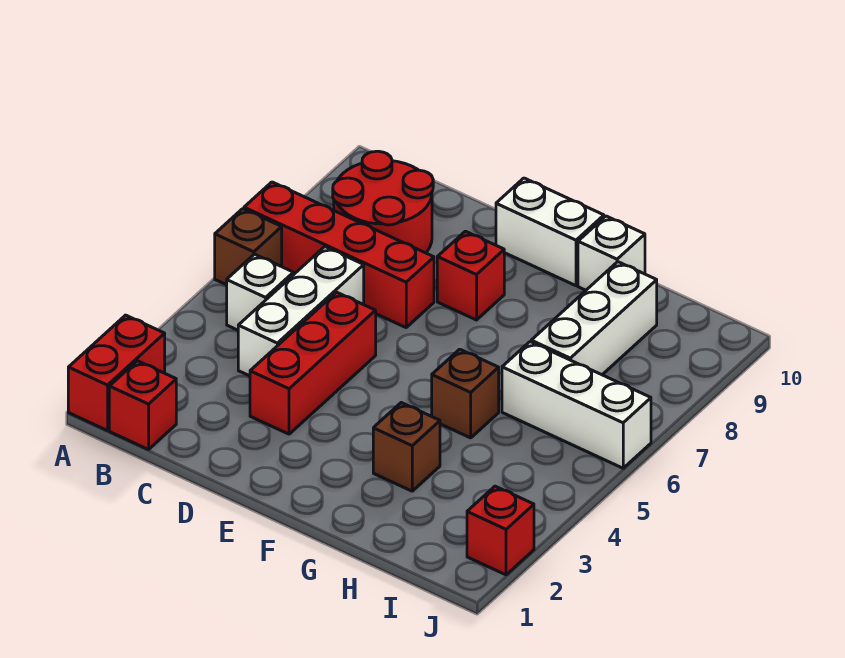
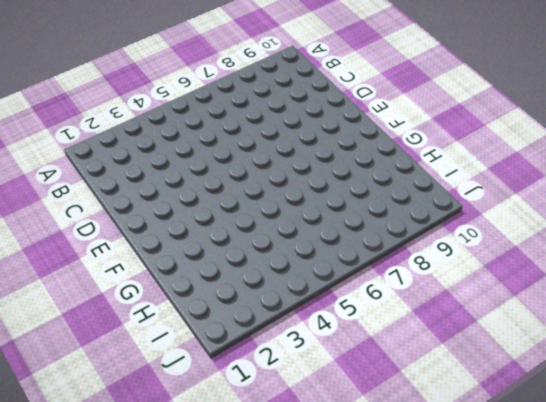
none -> red brick A1:A2 level 1
none -> brown brick A6 level 1
none -> red brick A7:D7 level 1

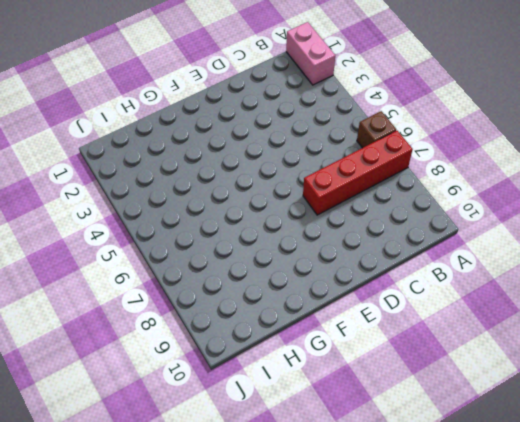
pink brick A1:A2 level 1 -> red brick A1:A2 level 1
none -> red brick B1 level 1
none -> white brick B5 level 1
none -> red round brick B8:C9 level 1

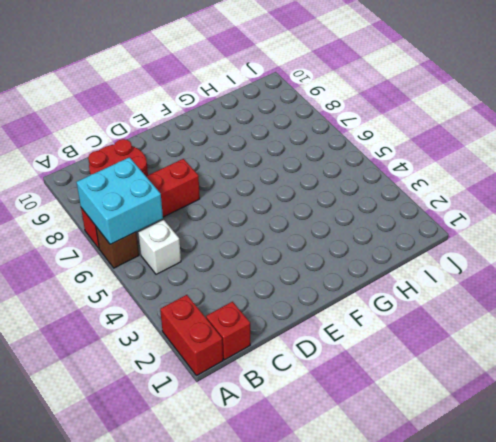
cyan brick A6:B7 level 2 -> none
none -> white brick C4:C6 level 1
none -> red brick D3:D5 level 1
none -> red brick E8 level 1

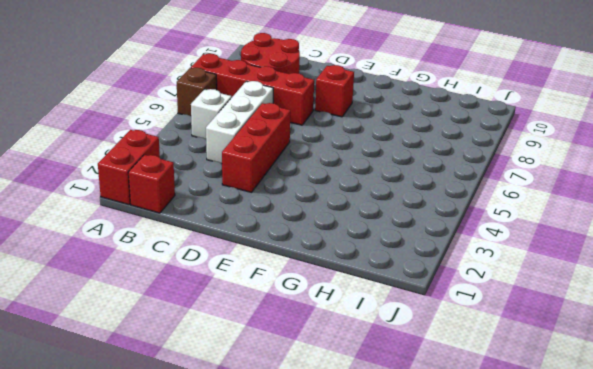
none -> white brick E10:F10 level 1
none -> brown brick G3 level 1
none -> brown brick G5 level 1

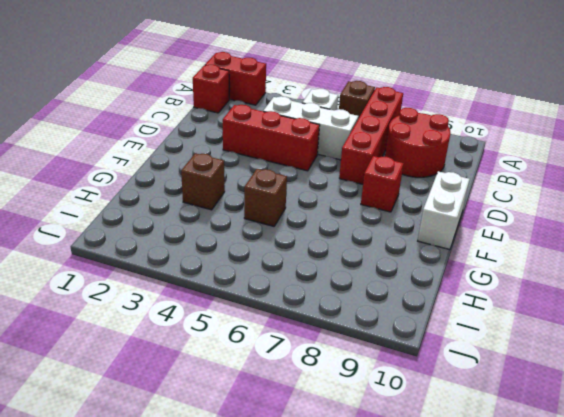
none -> white brick G10 level 1
none -> white brick H6:J6 level 1
none -> white brick H7:H9 level 1

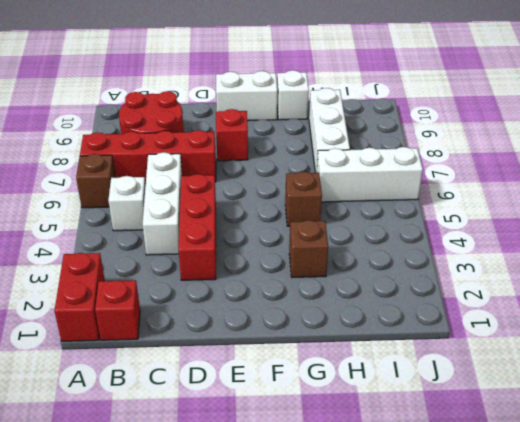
none -> red brick J2 level 1

